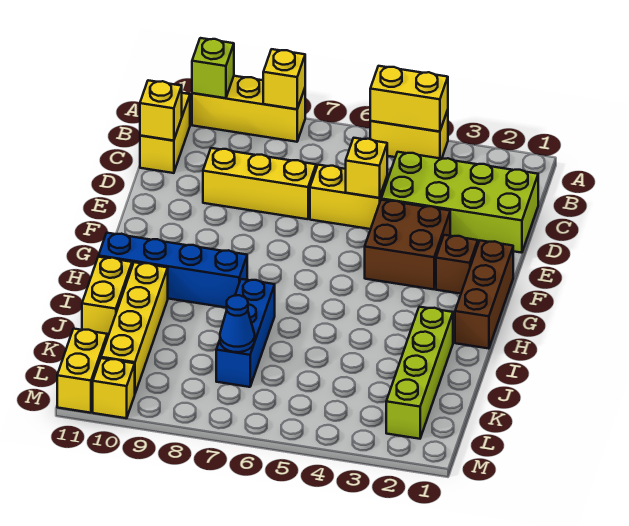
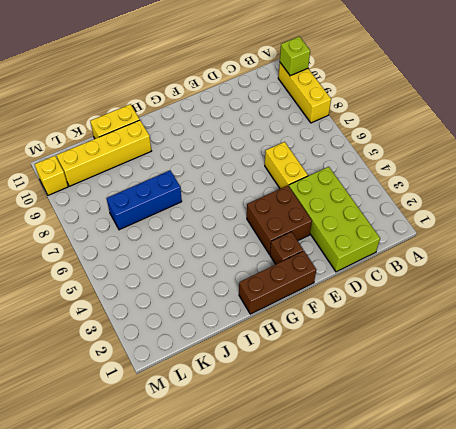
none -> yellow brick A4:A5 level 1
none -> yellow brick B11:C11 level 1
none -> yellow brick D7:D9 level 1

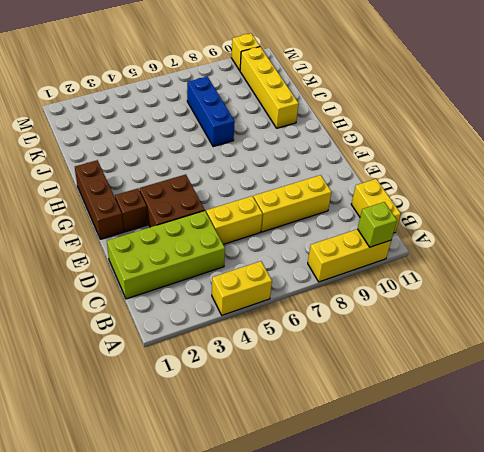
none -> blue brick H8:H11 level 1
none -> lime brick I2:L2 level 1
none -> yellow brick I11:J11 level 1

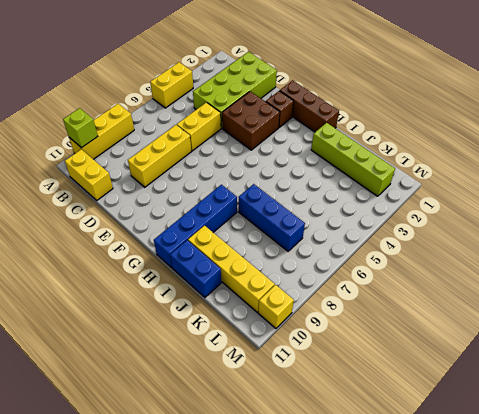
blue brick I11:J11 level 1 -> yellow brick I11:J11 level 1
none -> yellow brick L11:M11 level 1
none -> yellow brick A4:A5 level 2
none -> yellow brick A8 level 2

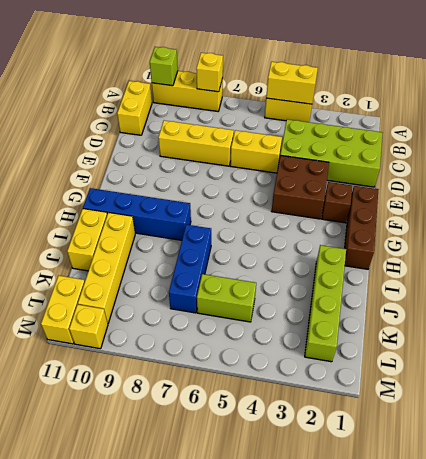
lime brick K5:K6 level 1 -> none
none -> yellow brick C11 level 2
none -> yellow brick D5 level 2
none -> blue cone K7 level 2

